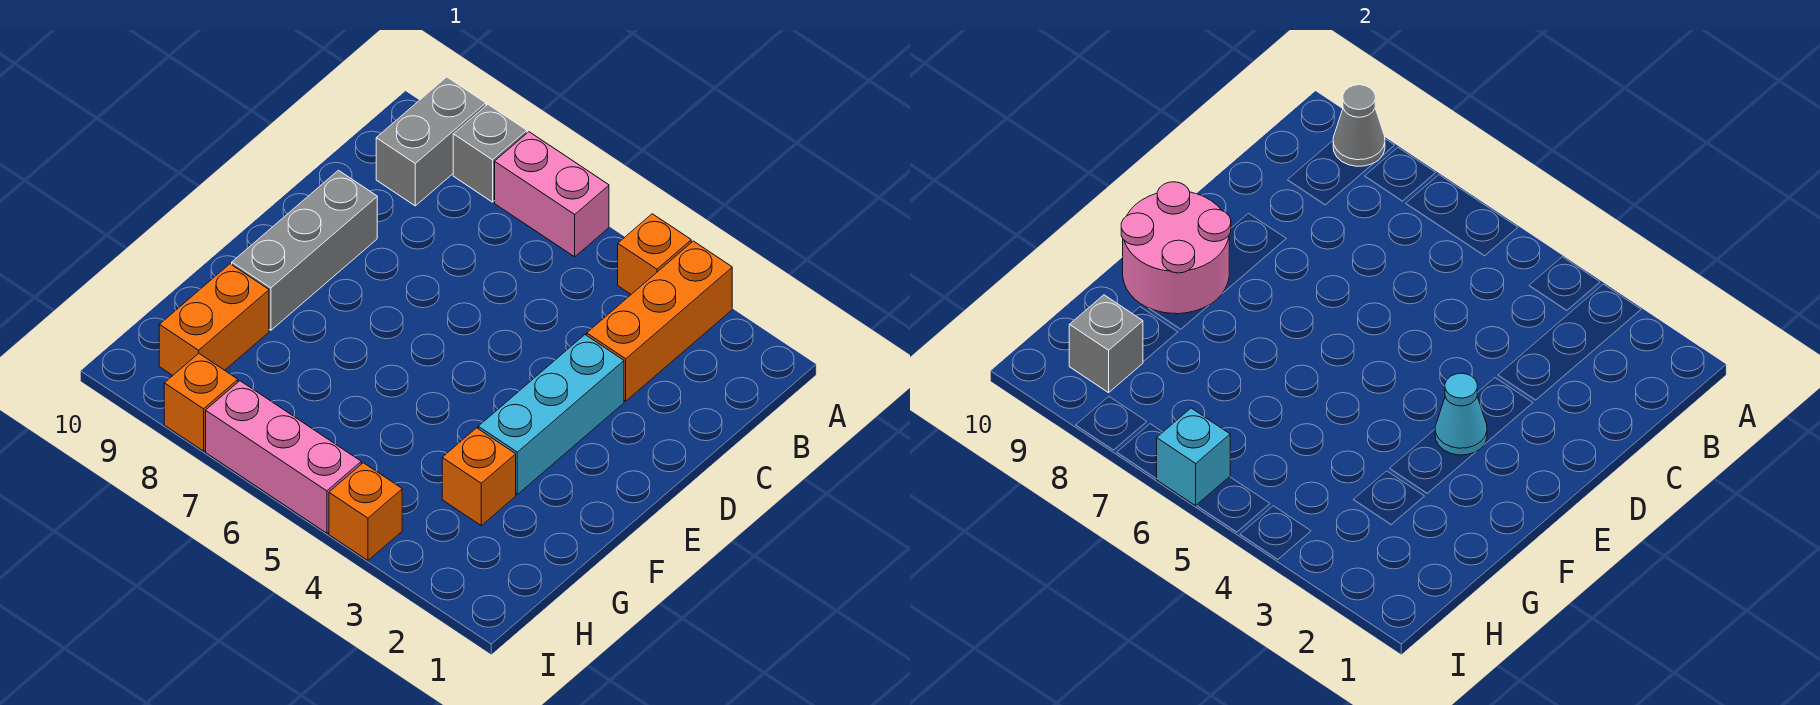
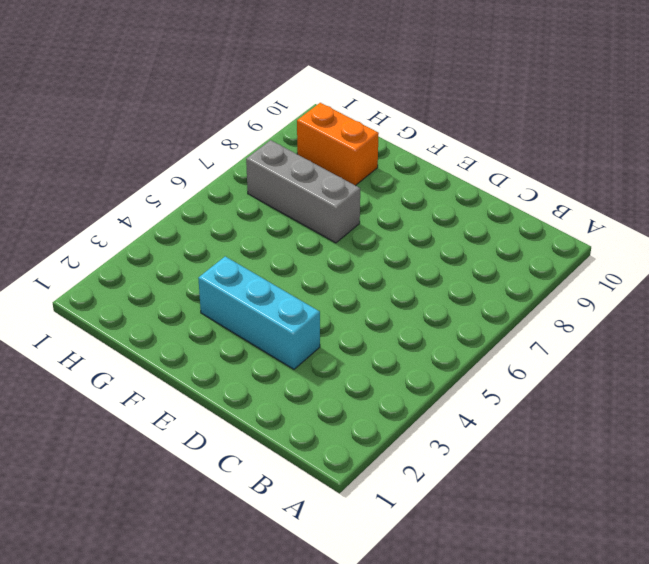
grey brick F7:H7 level 1 -> grey brick D9:F9 level 1
none -> orange brick A3:C3 level 1
none -> orange brick A4 level 1
none -> pink brick A6:A7 level 1

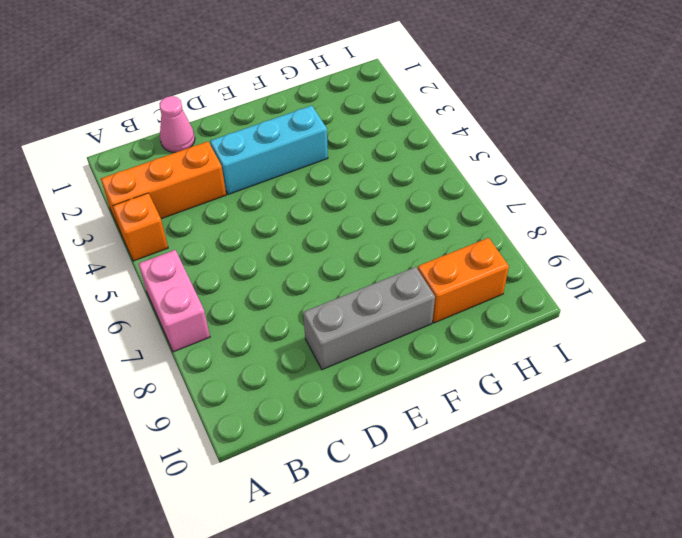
pink cone C1 level 1 -> none
none -> grey brick A8 level 1
none -> grey brick A9:B9 level 1
none -> orange brick G3 level 1

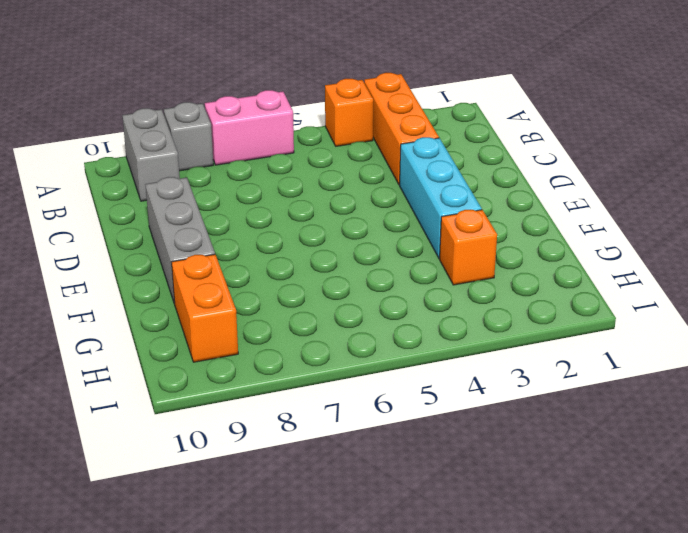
none -> orange brick I4 level 1
none -> pink brick I5:I7 level 1
none -> orange brick I8 level 1

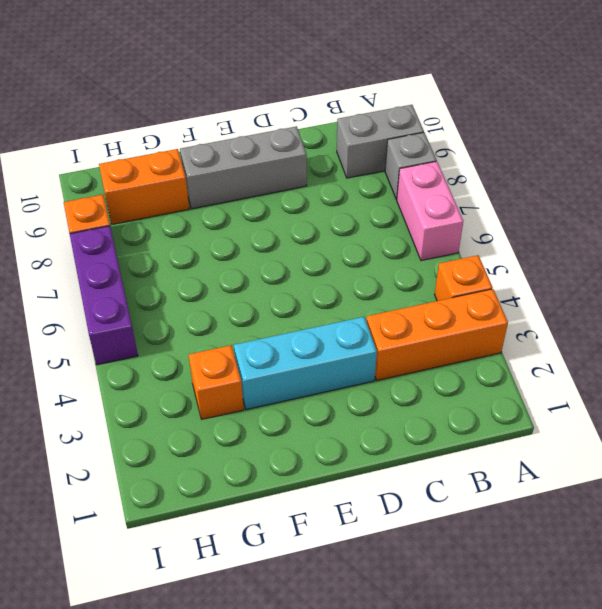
purple brick I5:I7 level 1 -> pink brick I5:I7 level 1
none -> orange brick I4 level 1
none -> grey cone A9 level 2
none -> cyan cone E3 level 2

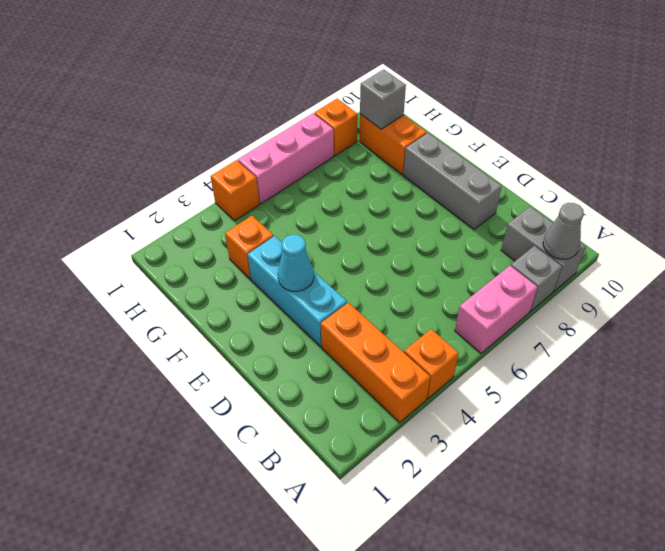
none -> pink round brick E9:F10 level 2
none -> cyan brick I6 level 2

